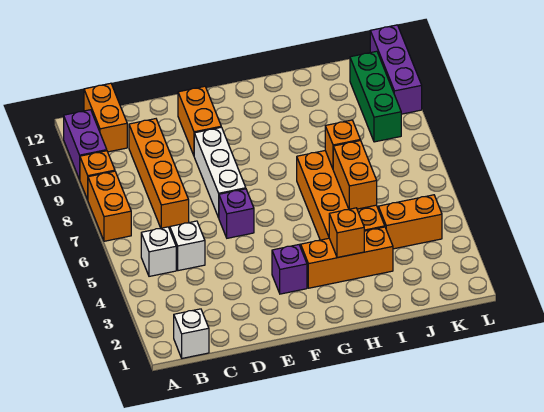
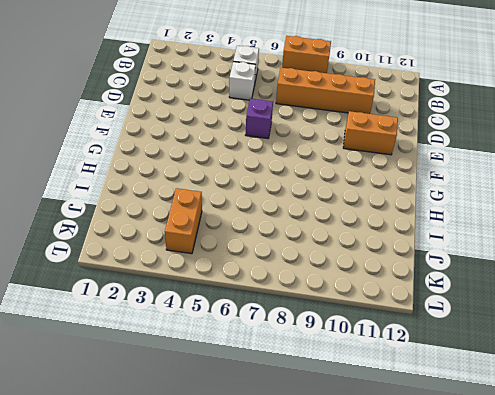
none -> orange brick A9 level 1
none -> purple brick A10:A11 level 1
none -> white brick B1 level 1

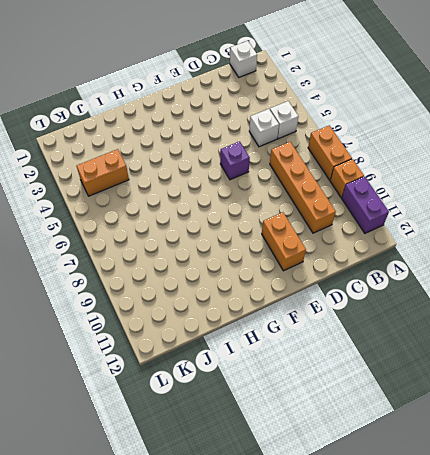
none -> orange brick B11:B12 level 1
none -> white brick E7:E9 level 1
none -> purple brick F3 level 1

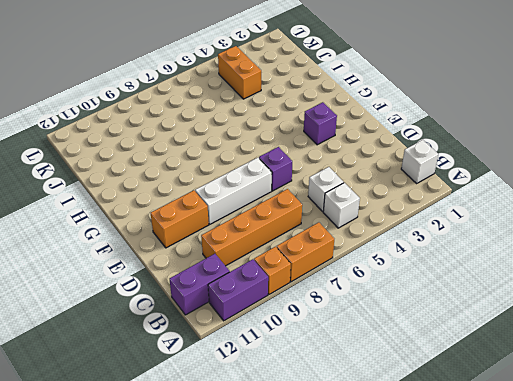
purple brick B11:B12 level 1 -> orange brick B11:B12 level 1
none -> orange brick G3:I3 level 1
none -> orange brick H4:I7 level 1
none -> green brick K9:K11 level 1

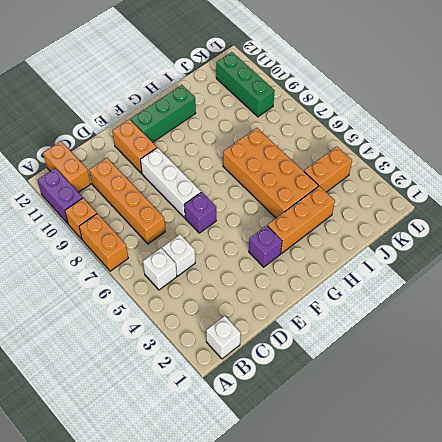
green brick F11:H11 level 1 -> none
none -> purple brick L10:L12 level 1
none -> orange brick H3 level 2
none -> orange brick I5:I6 level 2

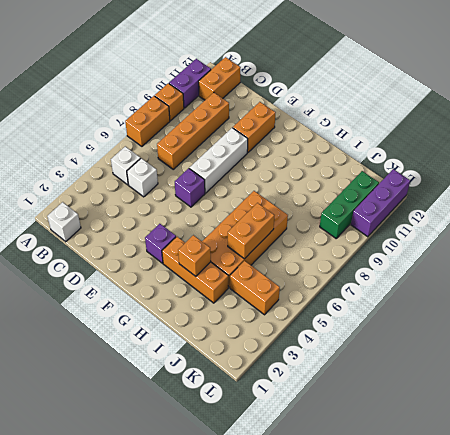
none -> orange brick I7 level 2

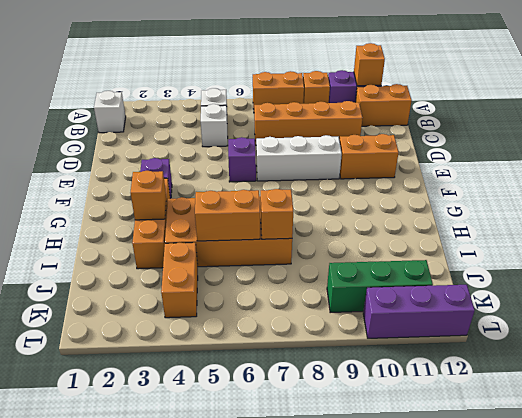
orange brick A11 level 2 -> none

